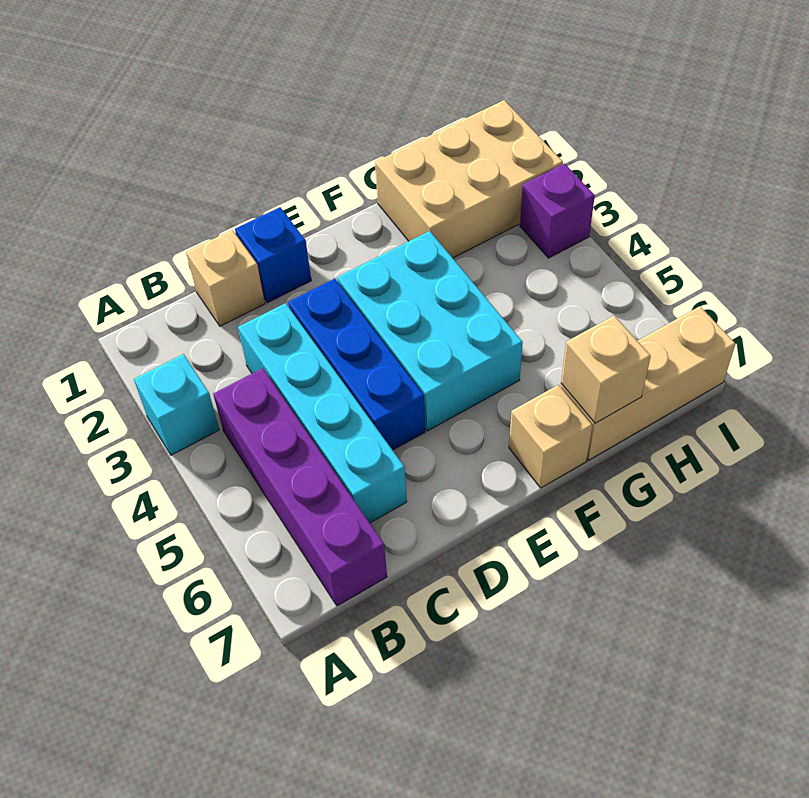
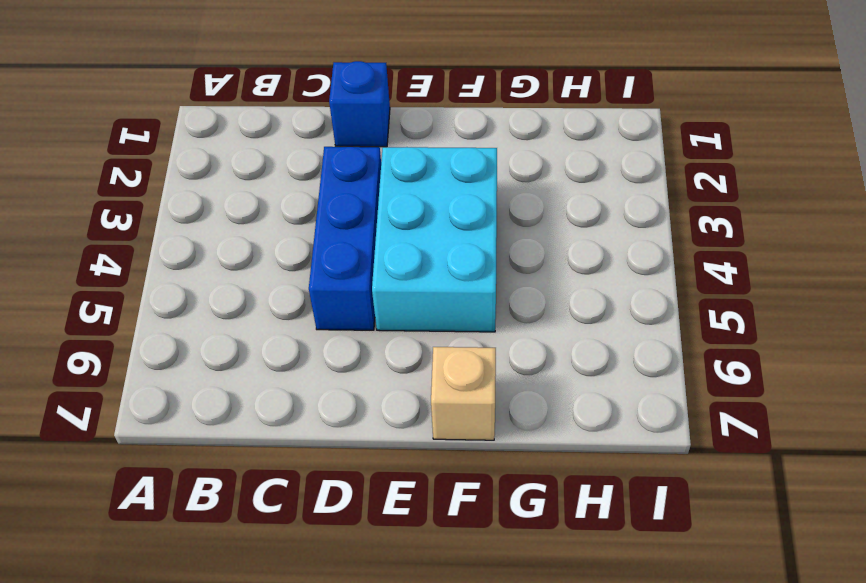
none -> cyan brick A3 level 1
none -> purple brick B4:B7 level 1
none -> tan brick C1 level 1

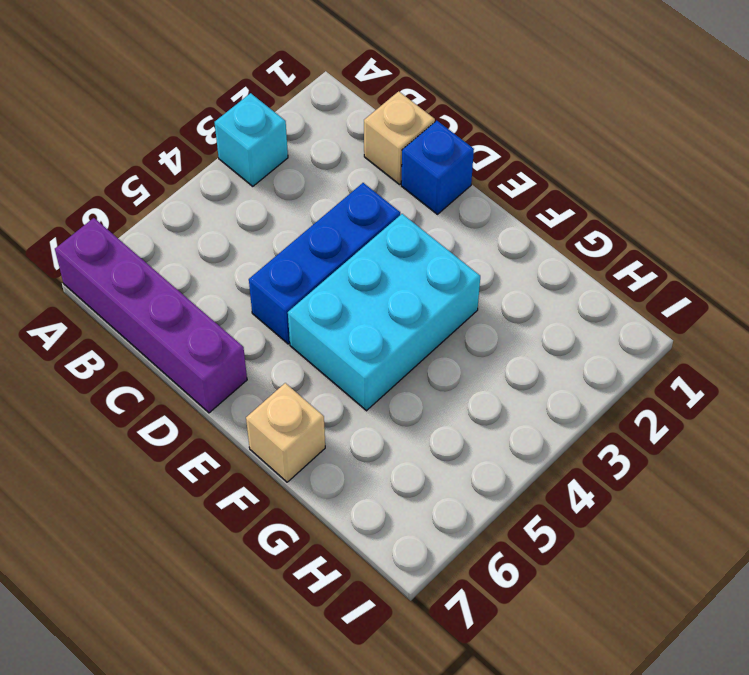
purple brick A7:D7 level 1 -> purple brick B4:B7 level 1
none -> cyan brick C3:C6 level 1
none -> tan brick G1:I2 level 1
none -> tan brick G7:I7 level 1

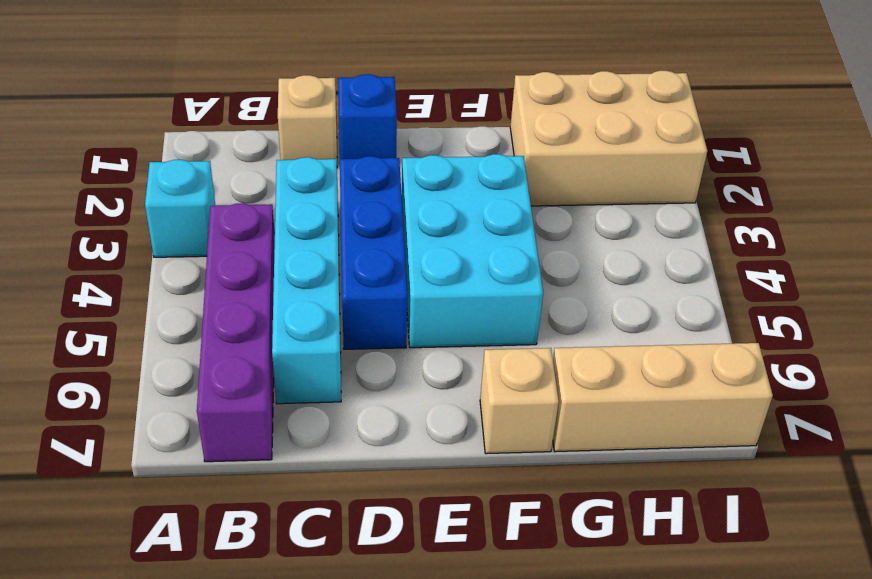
none -> purple brick I3 level 1
none -> tan brick G7 level 2

